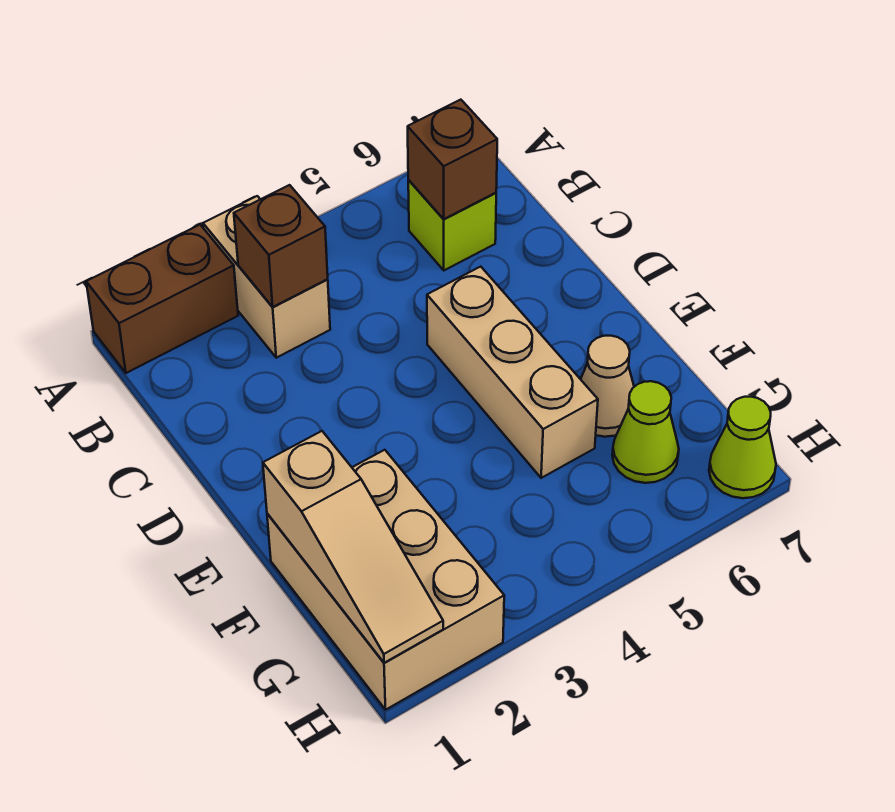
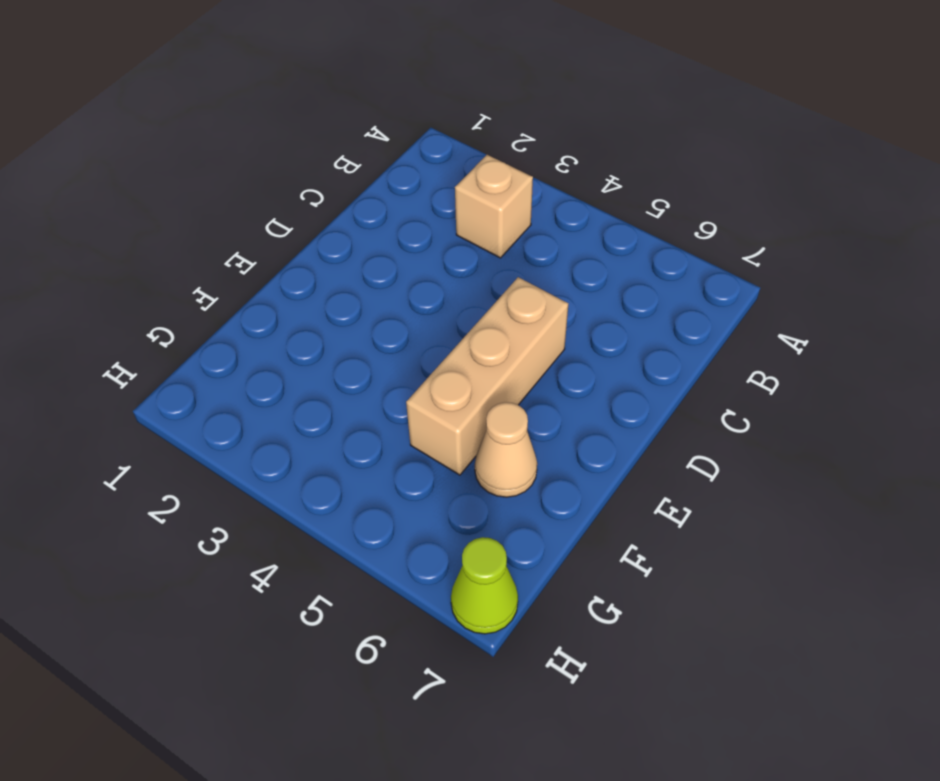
tan brick B3 level 1 -> tan brick A3:B3 level 1
none -> brown brick A1:A2 level 1
none -> lime brick B6 level 1

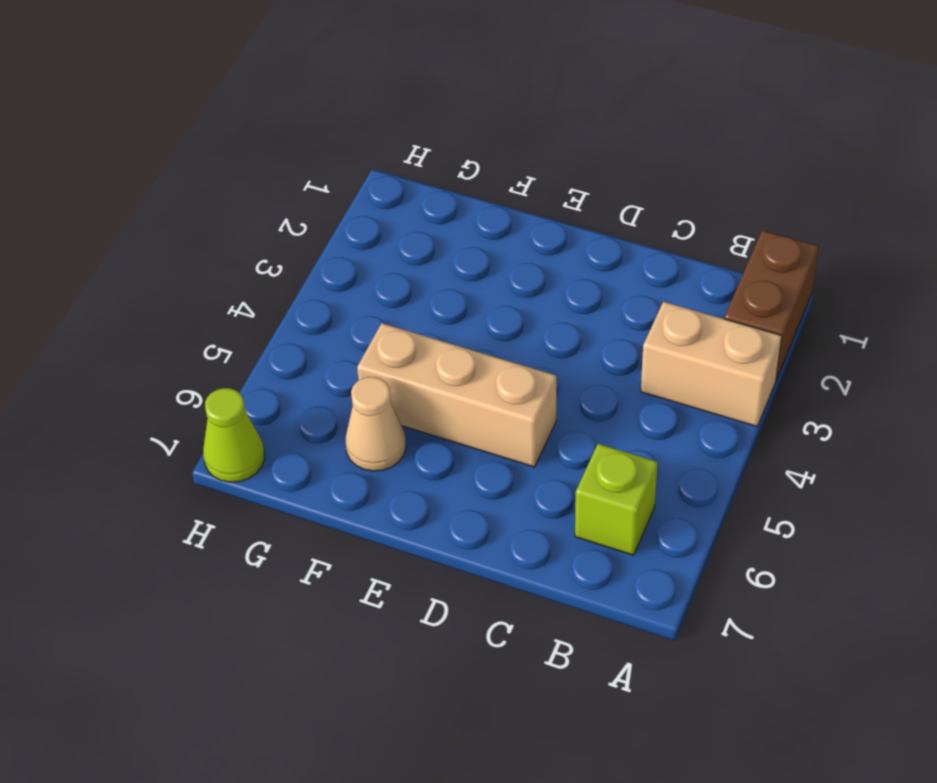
none -> tan brick F1:H2 level 1
none -> lime cone G6 level 1

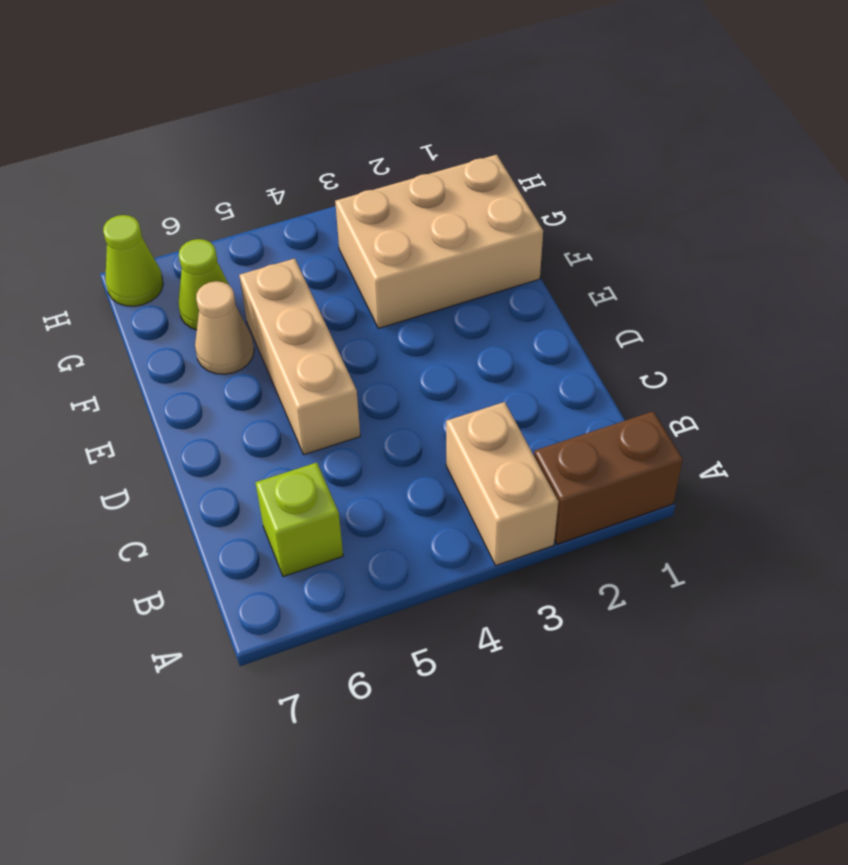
tan brick F1:G3 level 1 -> tan brick F1:H2 level 1
none -> brown brick B3 level 2
none -> brown brick B6 level 2

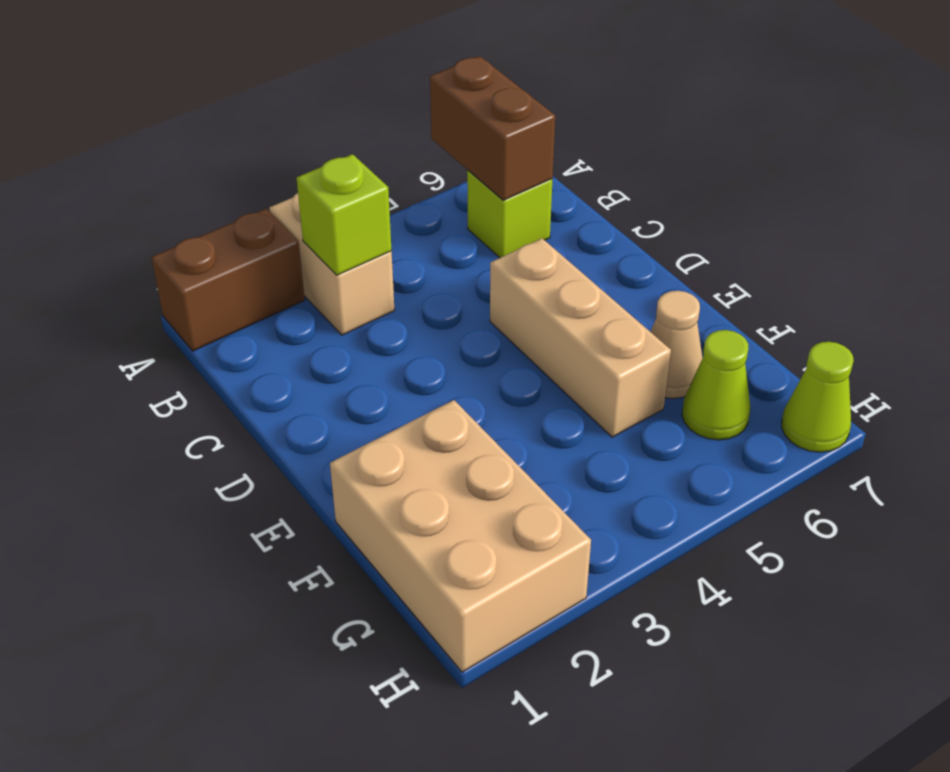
brown brick A6:B6 level 2 -> brown brick B6 level 2
lime brick B3 level 2 -> brown brick B3 level 2
none -> tan slope F1:H1 level 2 top F

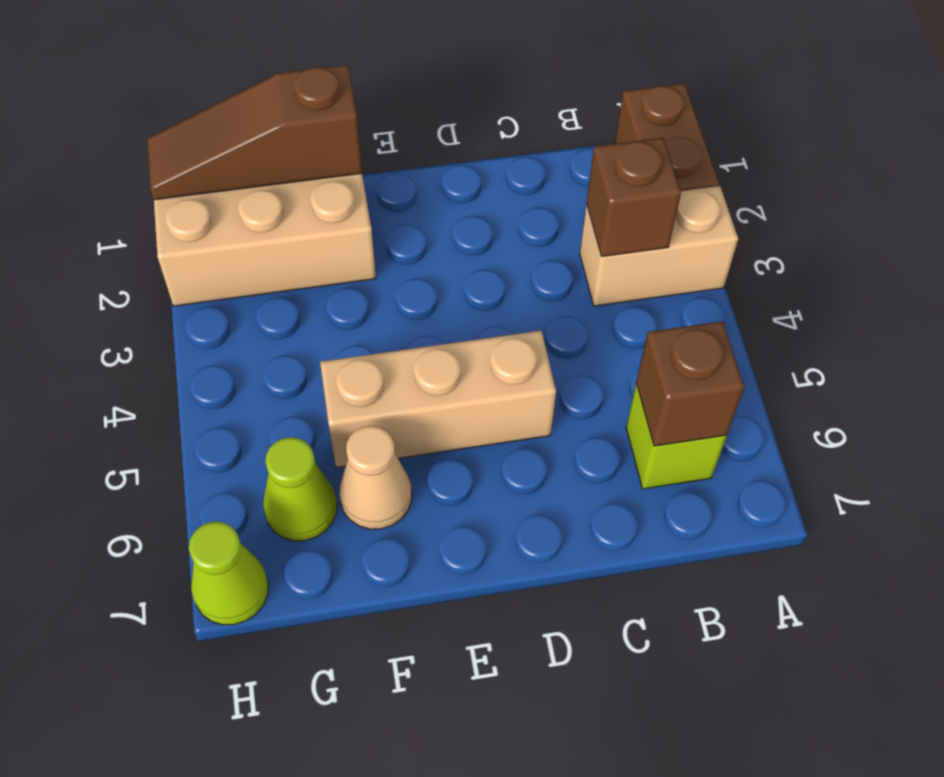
brown slope F1:H1 level 2 top F -> tan slope F1:H1 level 2 top F

